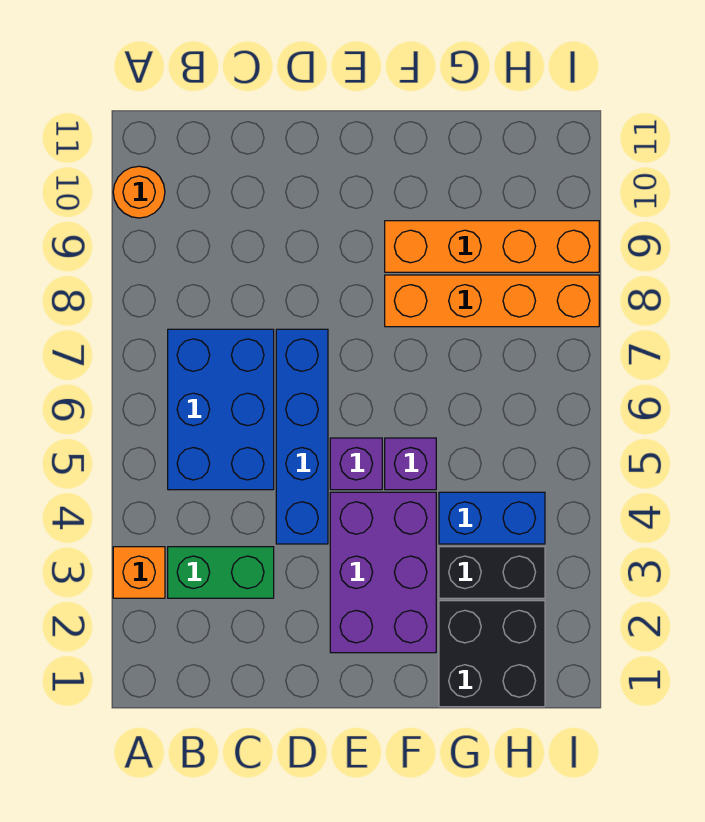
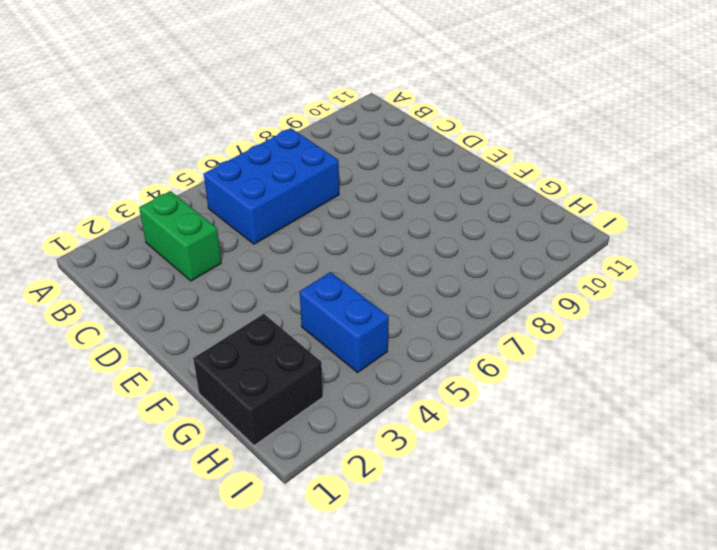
none -> orange brick A3 level 1
none -> orange round brick A10 level 1
none -> blue brick D4:D7 level 1

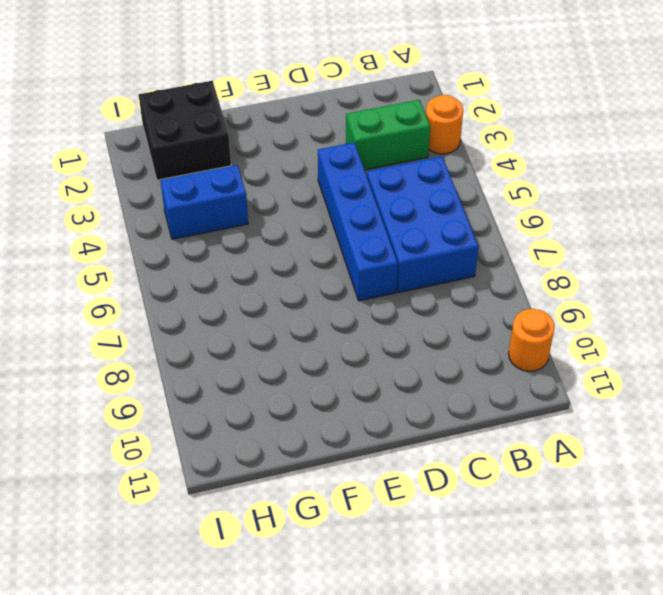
orange round brick A3 level 1 -> orange brick A3 level 1
none -> purple brick E2:F4 level 1
none -> purple brick E5 level 1
none -> purple brick F5 level 1

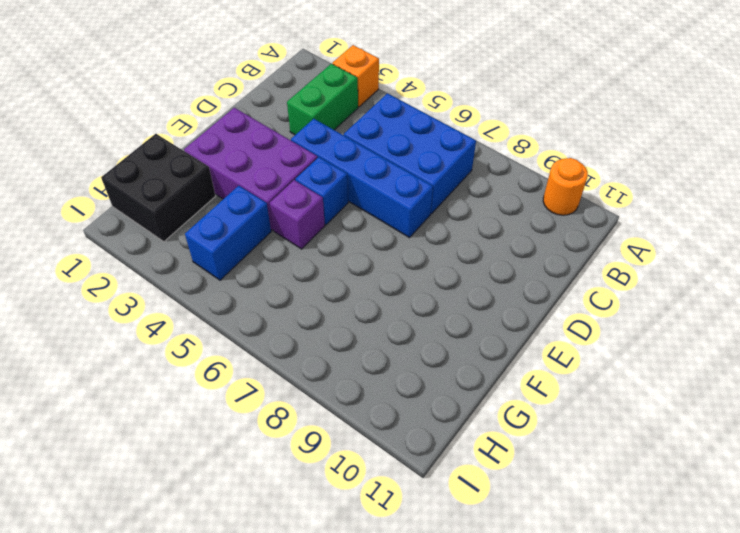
blue brick E5 level 1 -> purple brick E5 level 1
none -> orange brick F8:I8 level 1
none -> orange brick F9:I9 level 1
none -> black brick G3:H3 level 1

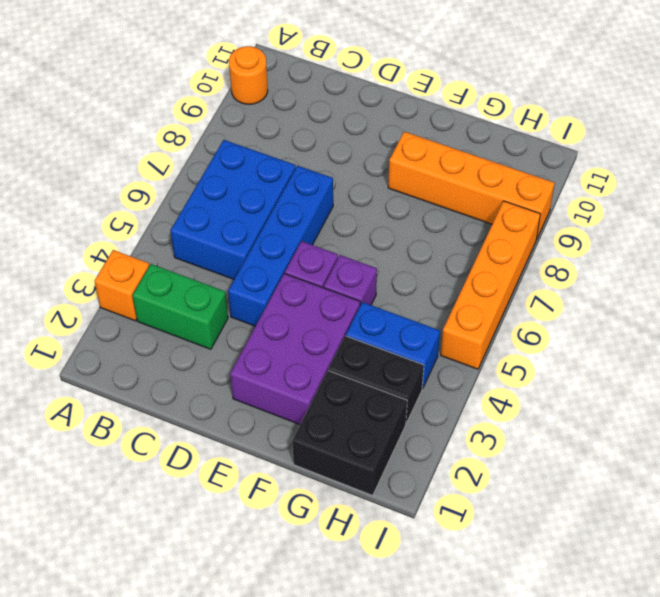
orange brick I5:I8 level 1 -> orange brick F8:I8 level 1

